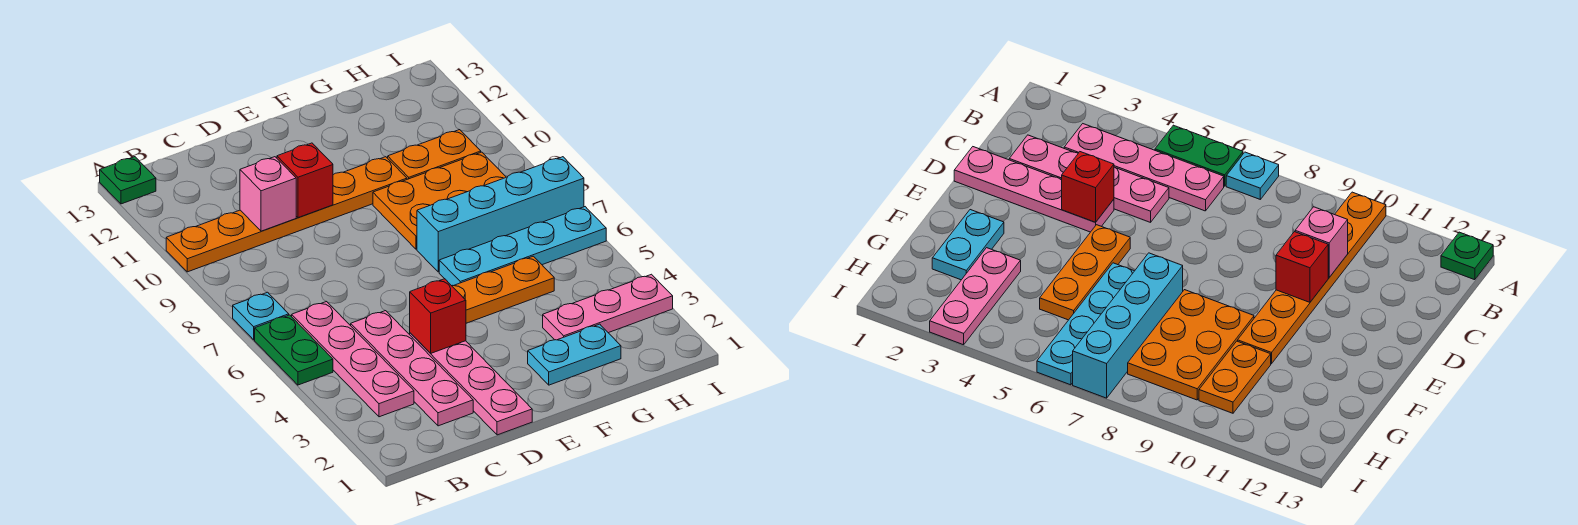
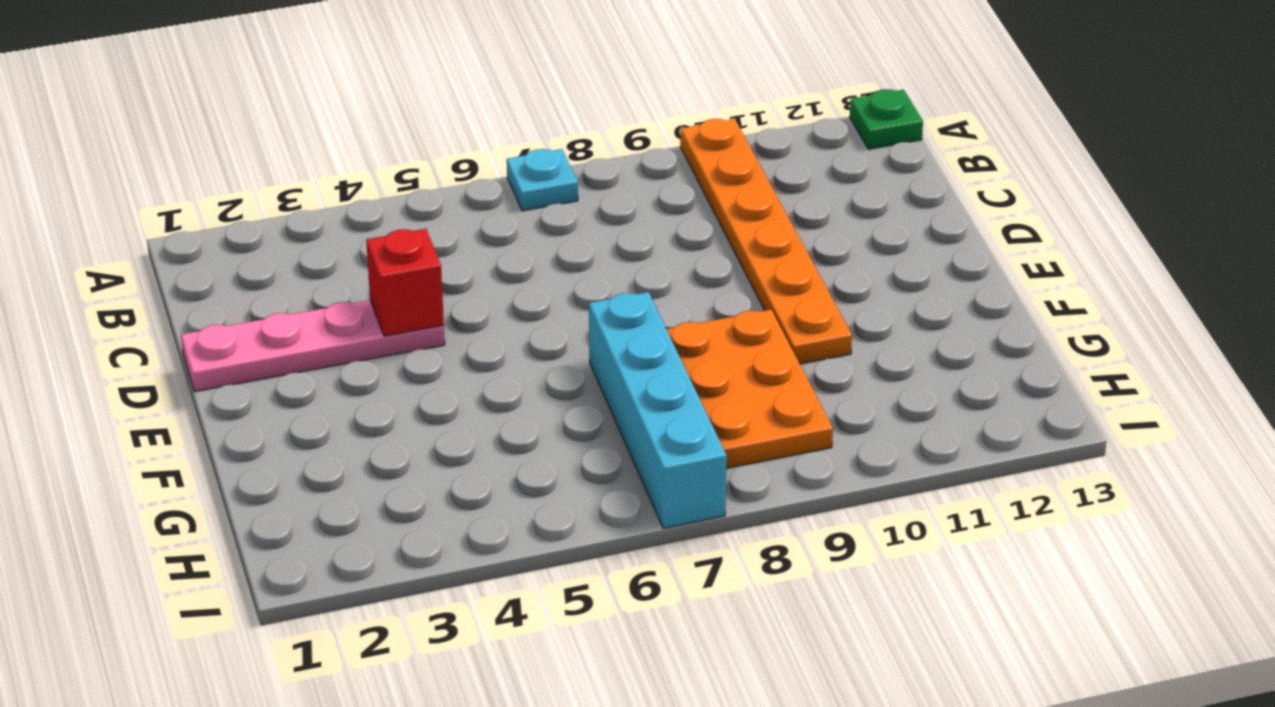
none -> green plate A5:A6 level 1
none -> pink plate B3:B6 level 1
none -> pink plate C2:C5 level 1

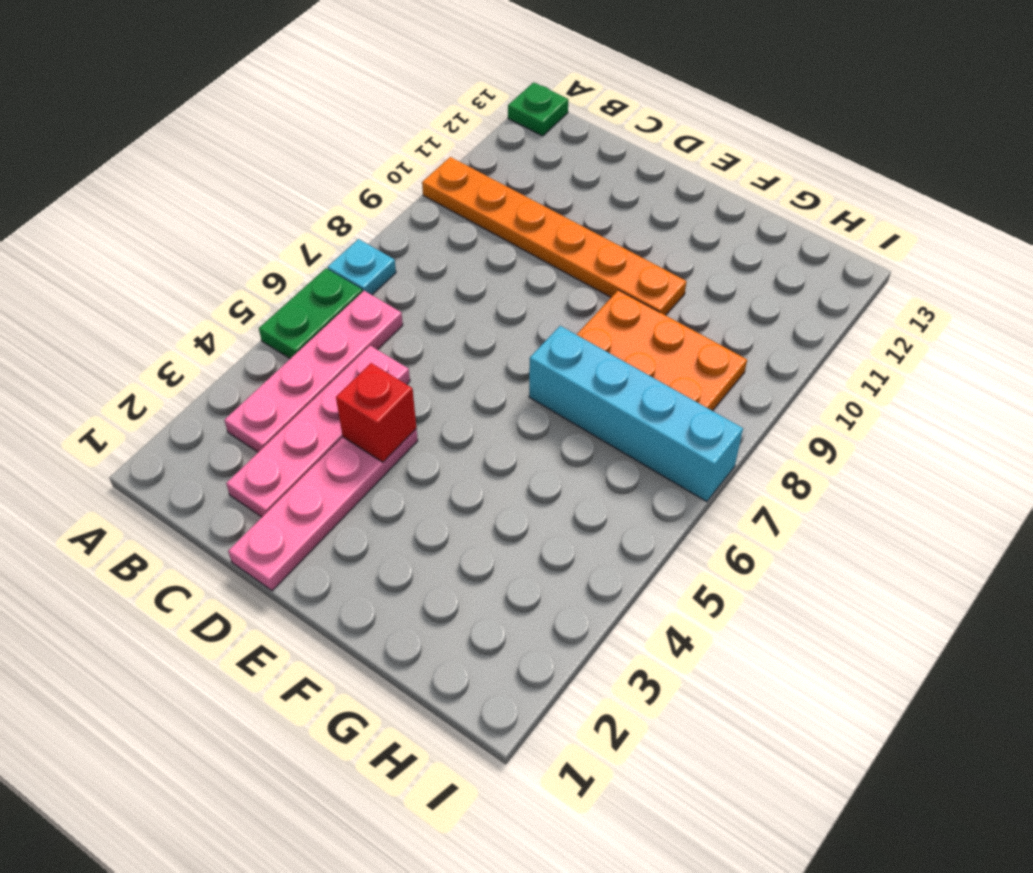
none -> orange plate E5:G5 level 1
none -> cyan plate F2:G2 level 1
none -> cyan plate F6:I6 level 1

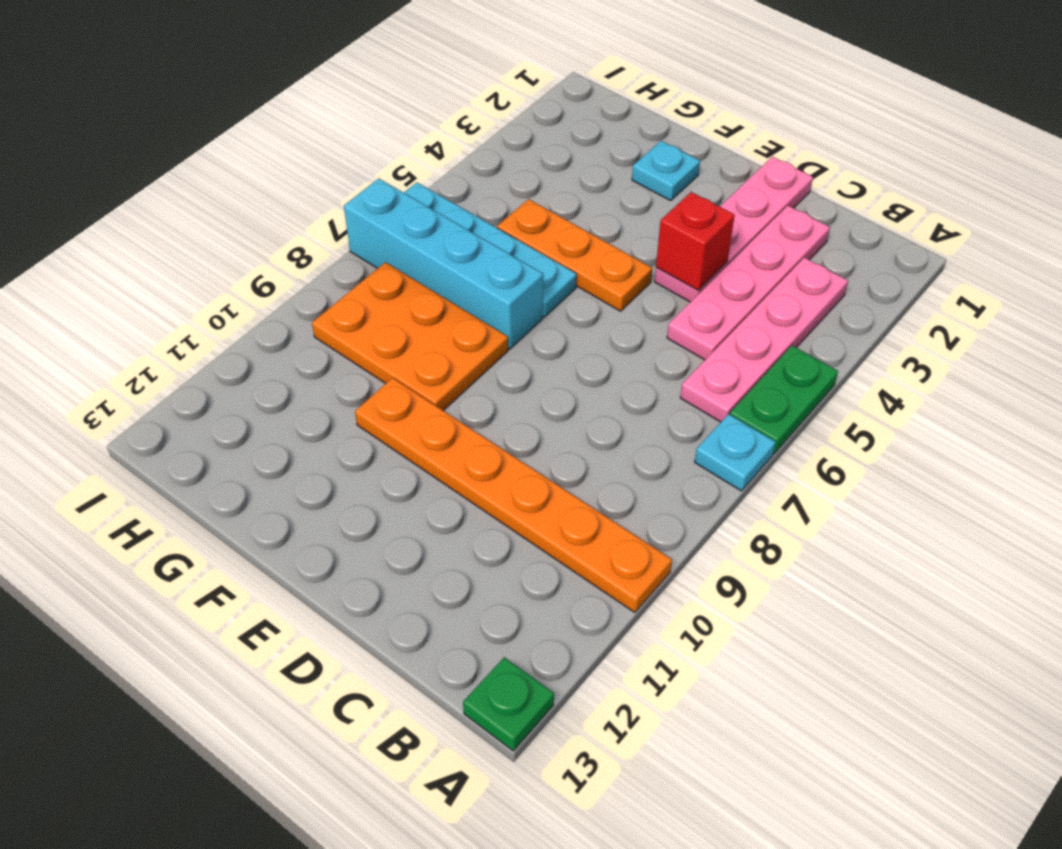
cyan plate F2 level 1 -> cyan plate F2:G2 level 1
none -> pink plate G3:I3 level 1
none -> orange plate G10:H10 level 1
none -> pink brick C10 level 2

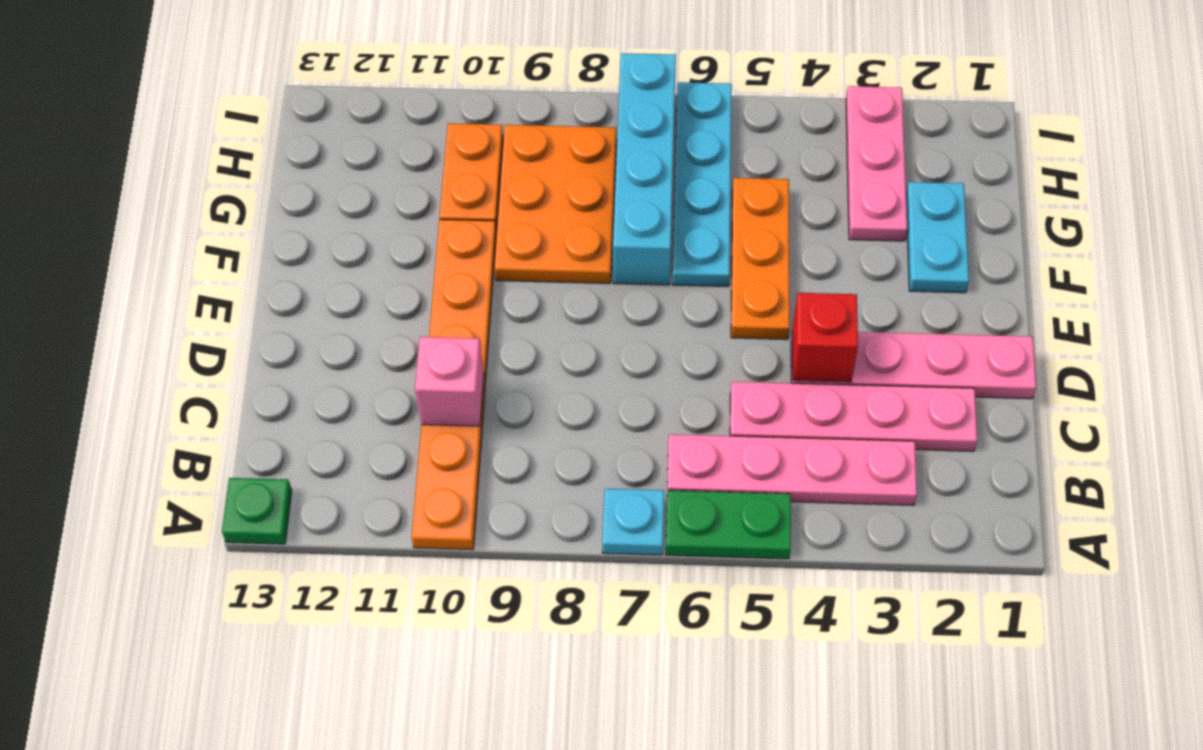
none -> red brick D10 level 2

